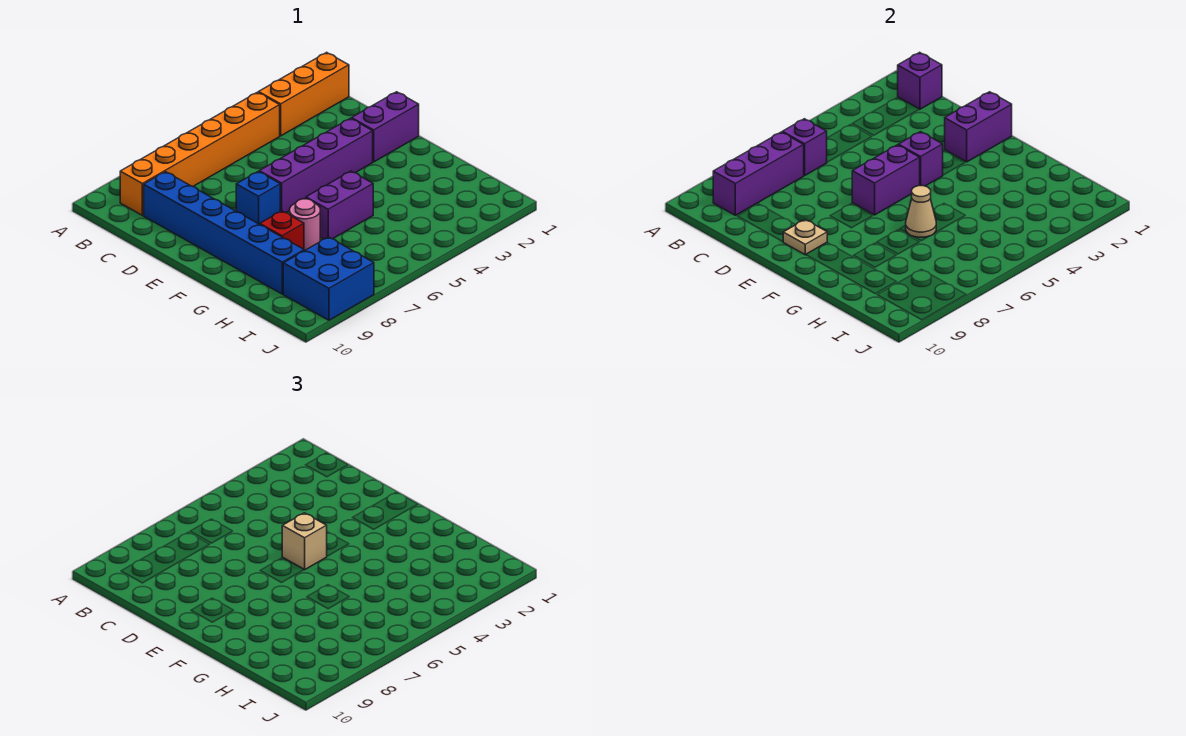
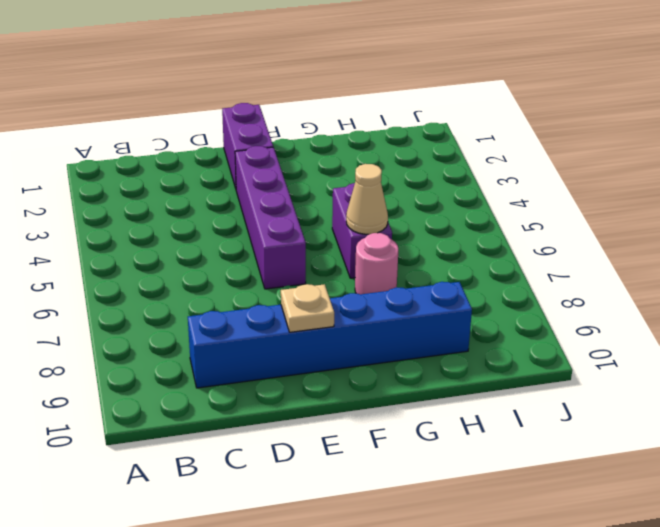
none -> orange brick B1:B3 level 1
none -> orange brick B4:B9 level 1
none -> blue brick E7 level 1

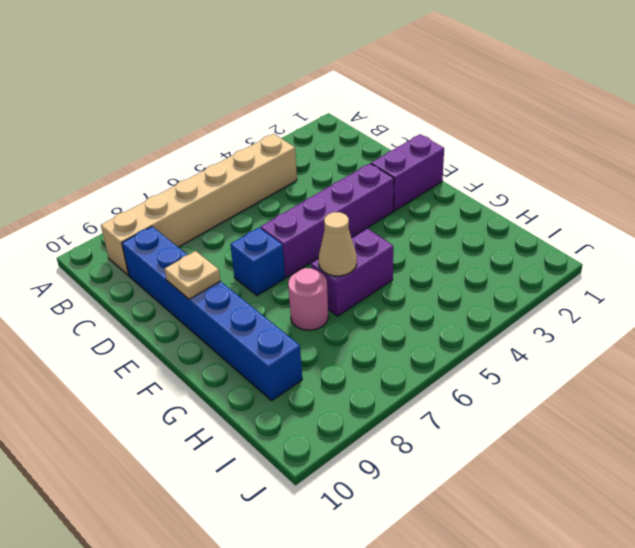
tan brick B4:B9 level 1 -> orange brick B4:B9 level 1
none -> orange brick B1:B3 level 1
none -> red brick G8 level 1
none -> blue brick I8:J9 level 1

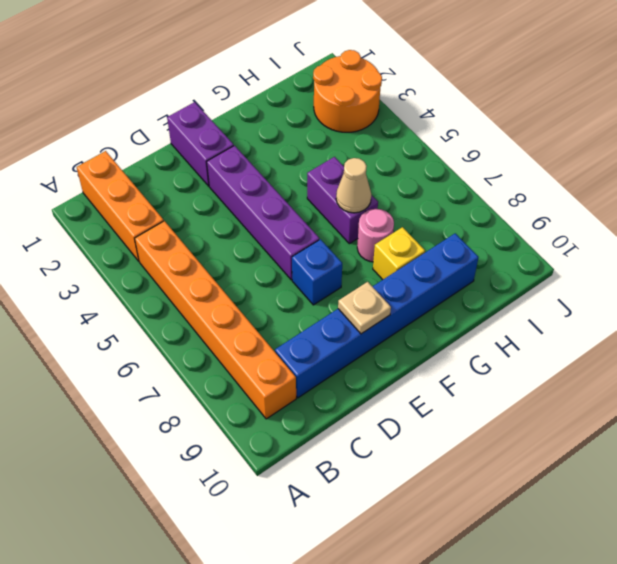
yellow brick G8 level 1 -> red brick G8 level 1
orange round brick I2:J3 level 1 -> none
none -> blue brick I8:J9 level 1
none -> purple brick B1 level 2
none -> purple brick B6 level 2

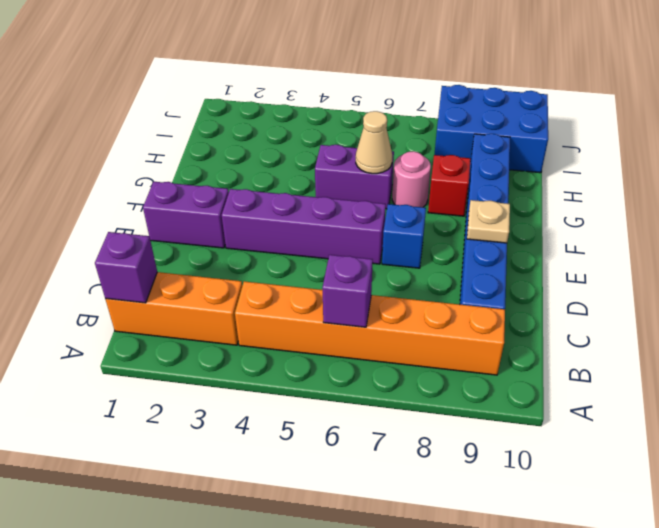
blue brick I8:J10 level 1 -> blue brick I8:J9 level 1
none -> purple brick B7:B9 level 2
none -> purple brick E1:E2 level 2
none -> purple brick E4 level 2

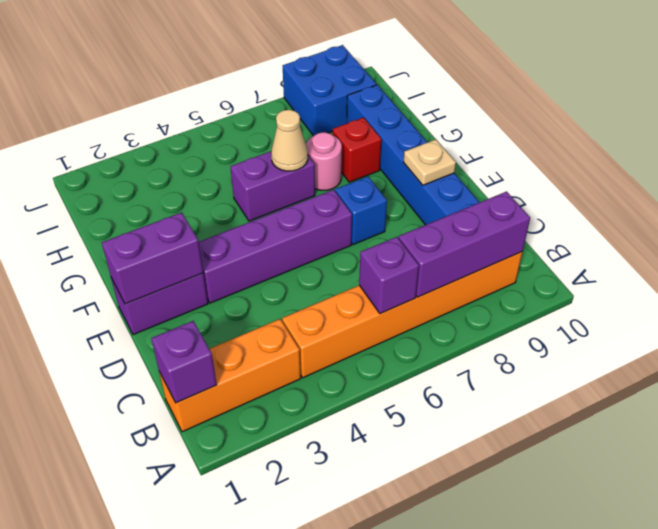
none -> purple brick E4 level 2
none -> purple brick E5:E6 level 2
none -> tan brick E5 level 3

